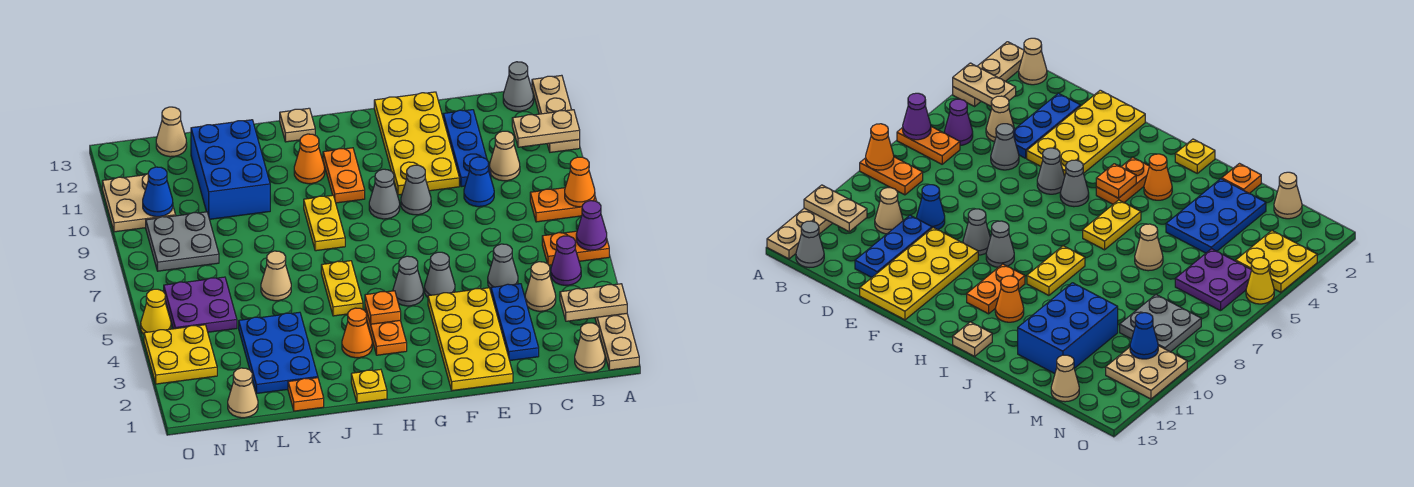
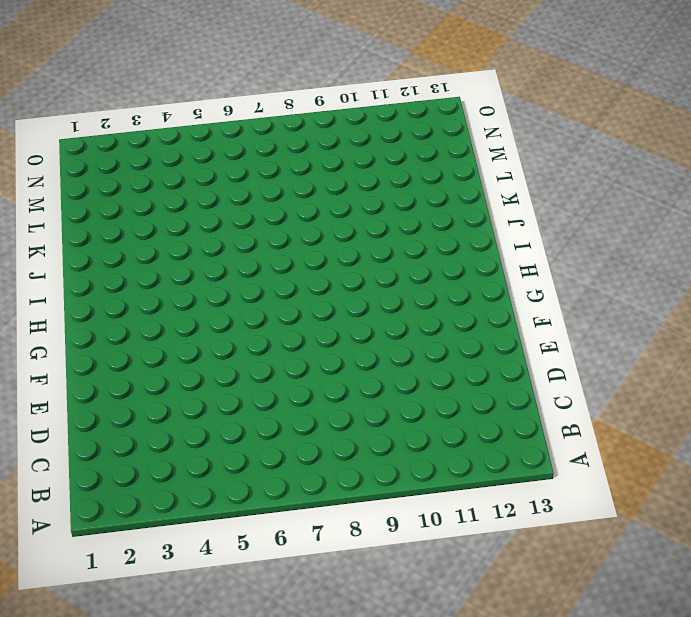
none -> tan plate A1:A3 level 1
none -> orange plate A6:B6 level 1
none -> orange plate A8:B8 level 1
none -> tan plate A11:A13 level 1

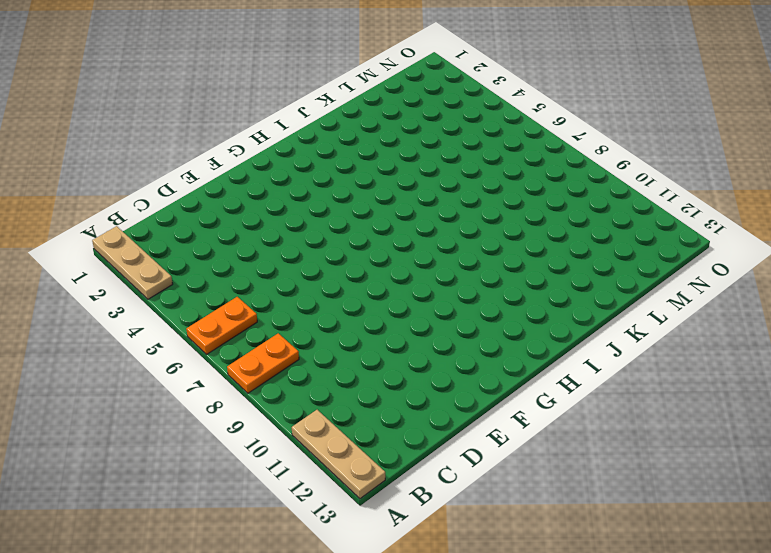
none -> tan cone B1 level 1
none -> purple cone B5 level 1
none -> grey cone B13 level 1
none -> tan cone C4 level 1

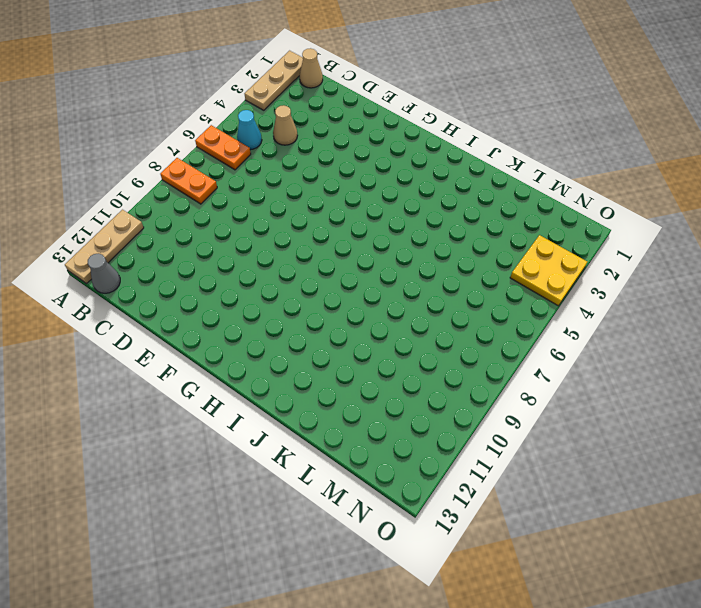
cyan cone B5 level 1 -> purple cone B5 level 1
none -> tan cone C10 level 1
none -> blue plate D2:D4 level 1
none -> grey cone D5 level 1
none -> blue cone D9 level 1

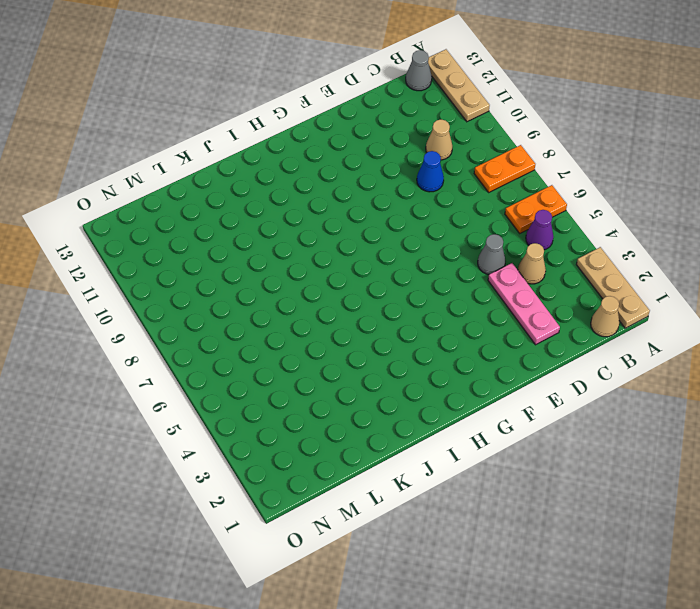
pink plate D2:D4 level 1 -> blue plate D2:D4 level 1
none -> blue plate D10:D12 level 1
none -> yellow plate E1:F4 level 1
none -> yellow plate E10:F13 level 1
none -> grey cone F5 level 1

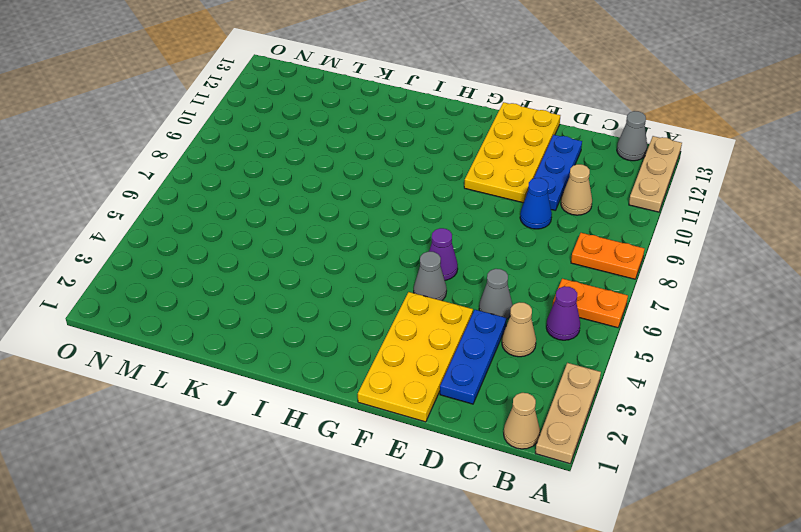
purple cone F6 level 1 -> purple cone A6 level 2
none -> grey cone F9 level 1
none -> grey cone G5 level 1
none -> grey cone G9 level 1
none -> orange plate H3:H4 level 1

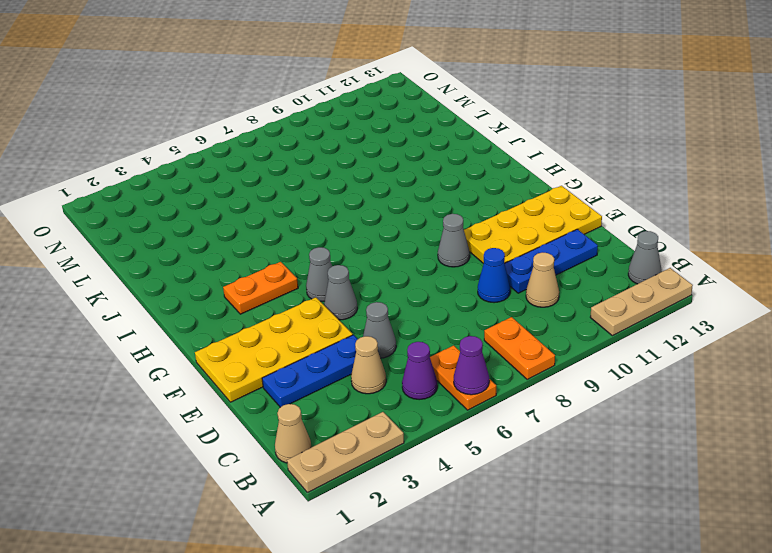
none -> grey cone G9 level 1
none -> orange plate H10:H11 level 1
none -> yellow plate I1 level 1
none -> orange cone I3 level 1

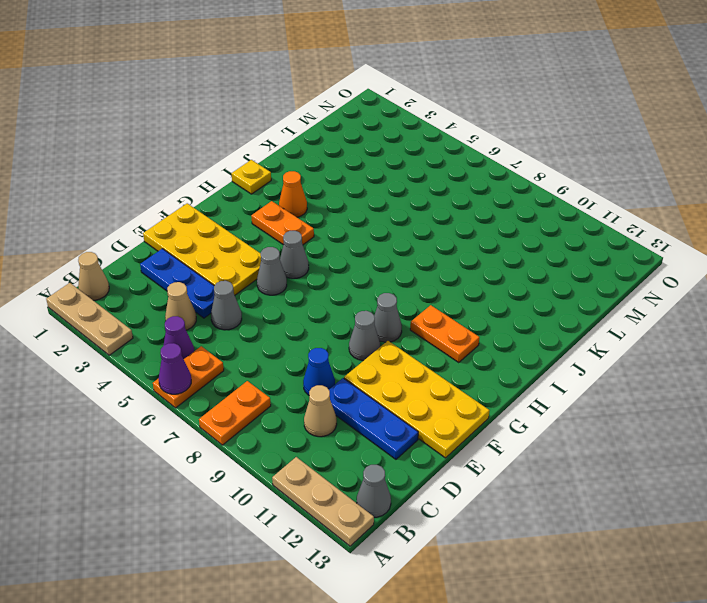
none -> yellow plate I5:I6 level 1
none -> yellow plate I8:I9 level 1
none -> orange cone I11 level 1
none -> tan plate I13 level 1

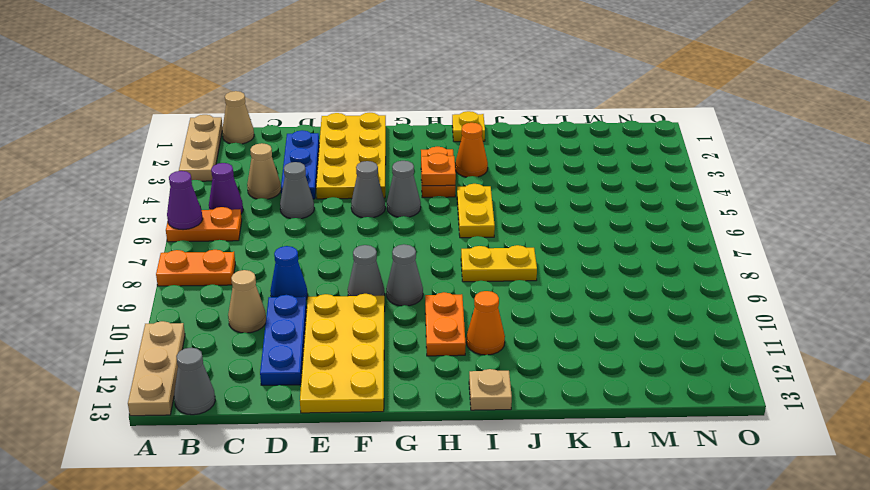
yellow plate I8:J8 level 1 -> yellow plate I8:I9 level 1
none -> orange plate K1 level 1
none -> blue plate K2:L4 level 1
none -> tan cone K6 level 1
none -> blue brick K10:L12 level 1

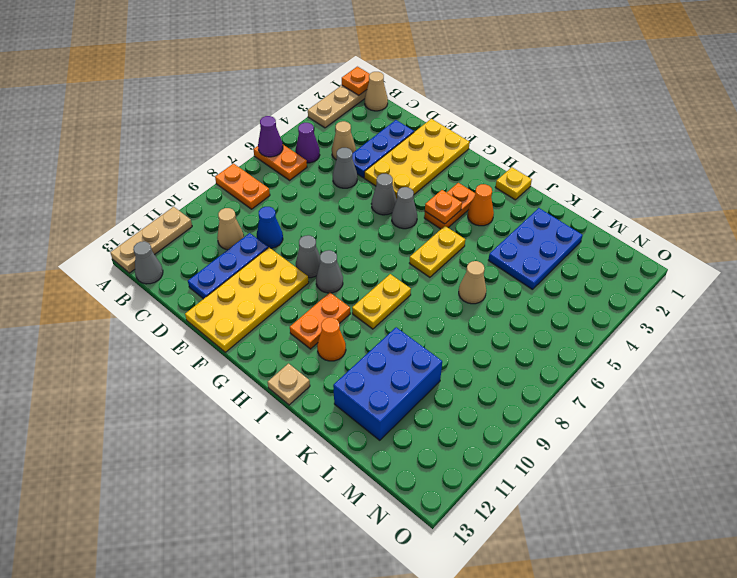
orange plate A1 level 2 -> orange plate K1 level 1
none -> tan cone M1 level 1
none -> purple plate M5:N6 level 1
none -> grey plate M8:N9 level 1
none -> tan cone M13 level 1

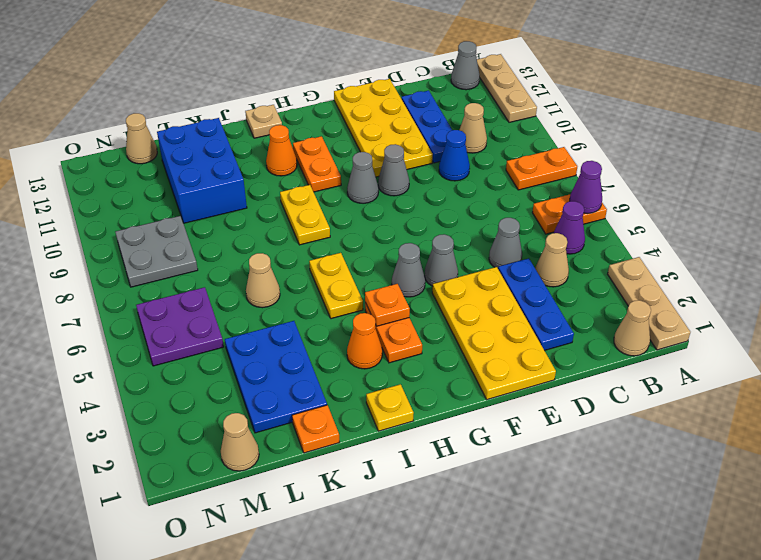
none -> yellow plate N3:O4 level 1
none -> tan plate N10:O11 level 1
none -> yellow cone O5 level 1
none -> tan plate A3:B3 level 2

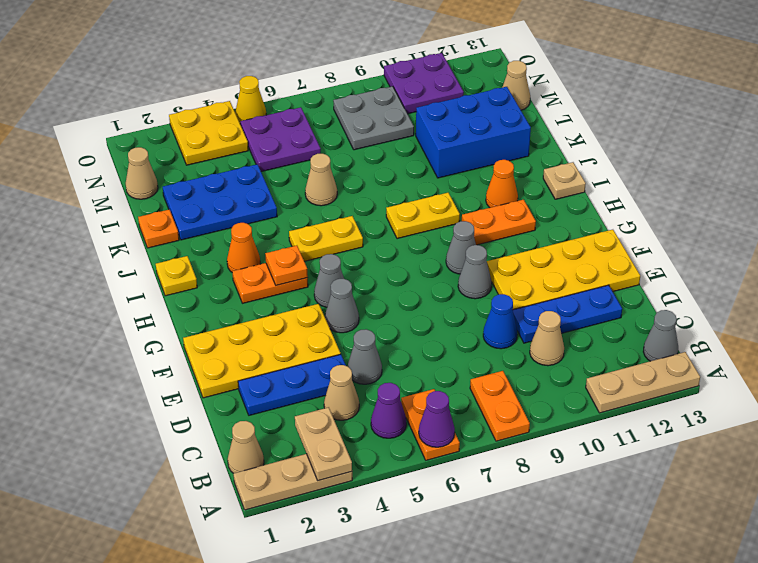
purple plate N10:O11 level 1 -> tan plate N10:O11 level 1
none -> orange cone A8 level 2
none -> tan plate A11:B11 level 2
none -> blue cone N10 level 2

